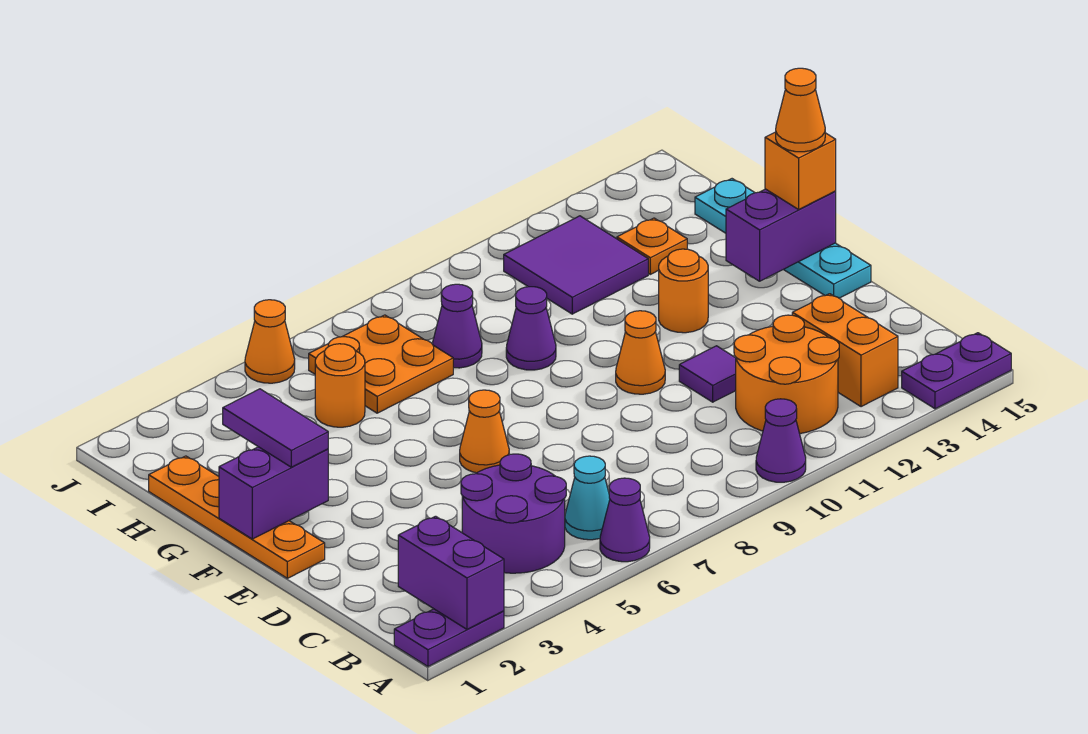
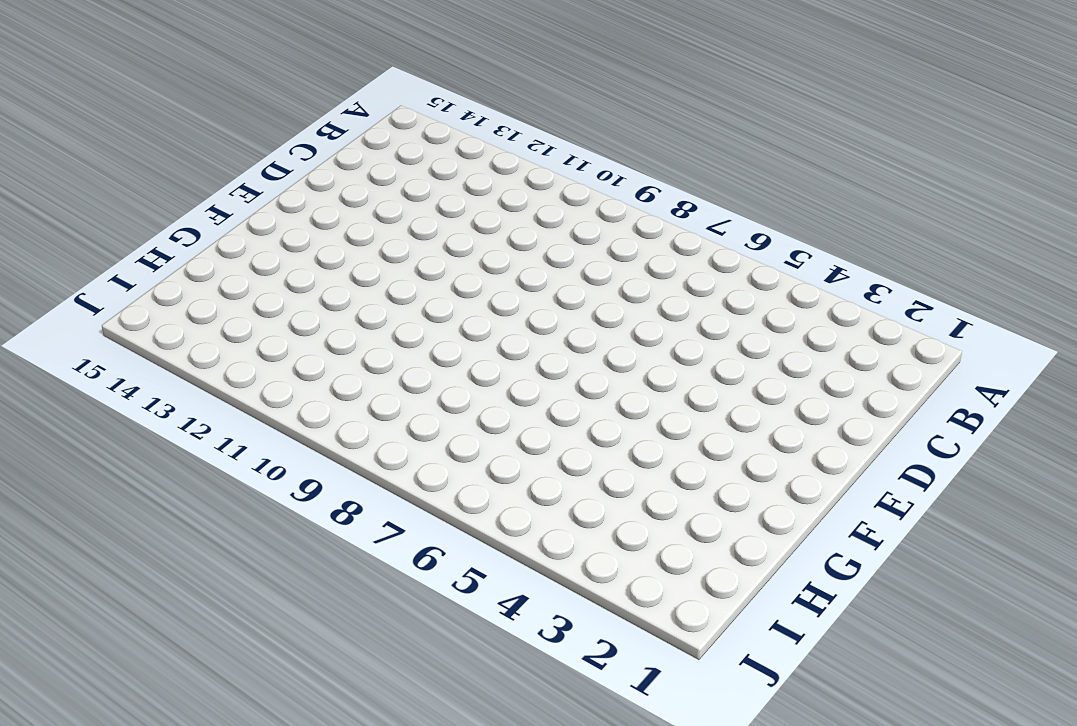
none -> purple plate A1:A2 level 1
none -> purple cone A6 level 1
none -> purple cone A10 level 1

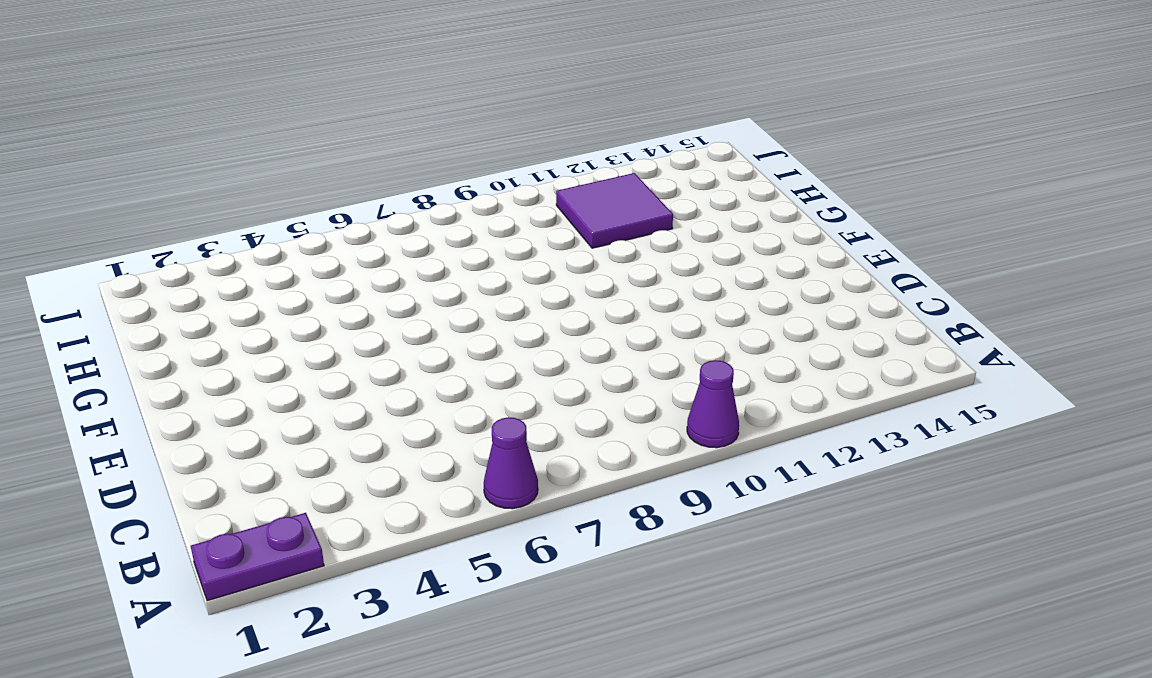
none -> purple plate A14:A15 level 1
none -> purple round brick B4:C5 level 1
none -> cyan cone B6 level 1

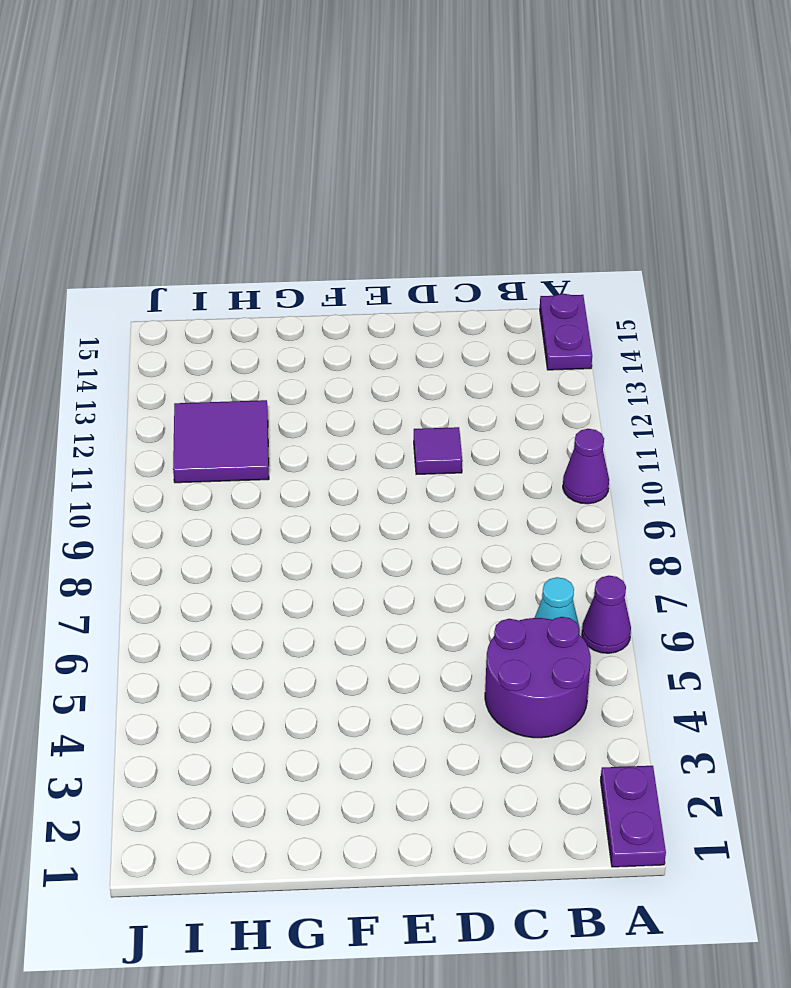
none -> orange round brick B11:C12 level 1
none -> orange brick B13:C13 level 1
none -> orange plate E1:H1 level 1

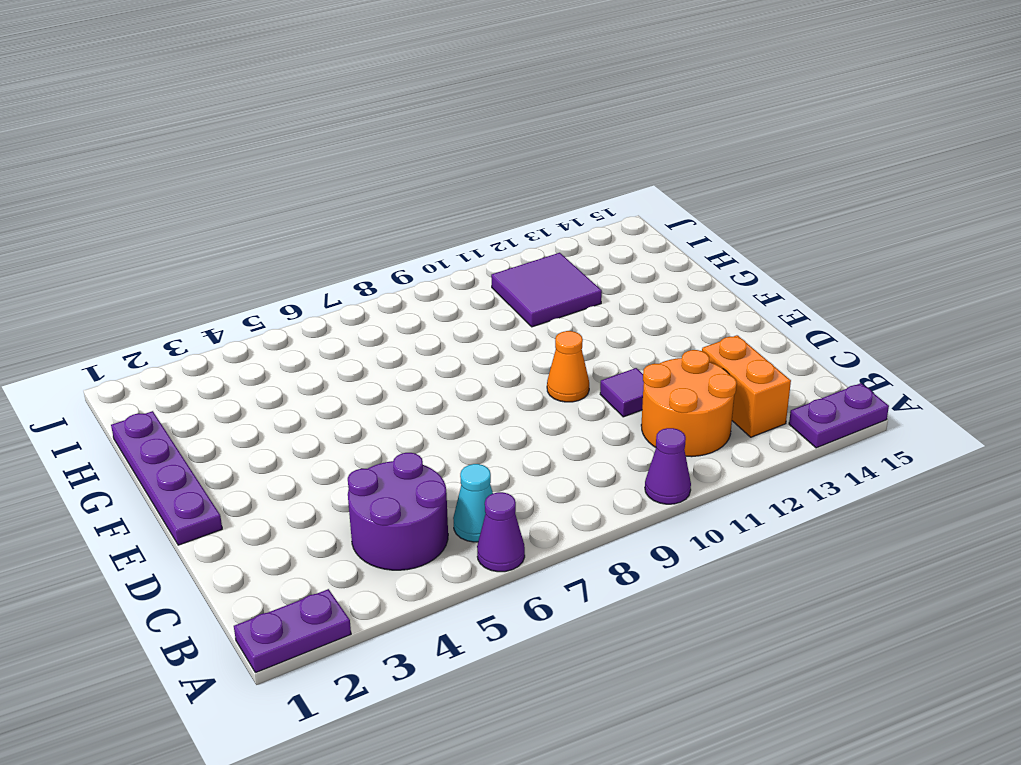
purple plate E1:H1 level 1 -> orange plate E1:H1 level 1
none -> orange cone E6 level 1
none -> cyan plate E15:H15 level 1
none -> orange round brick F12 level 1

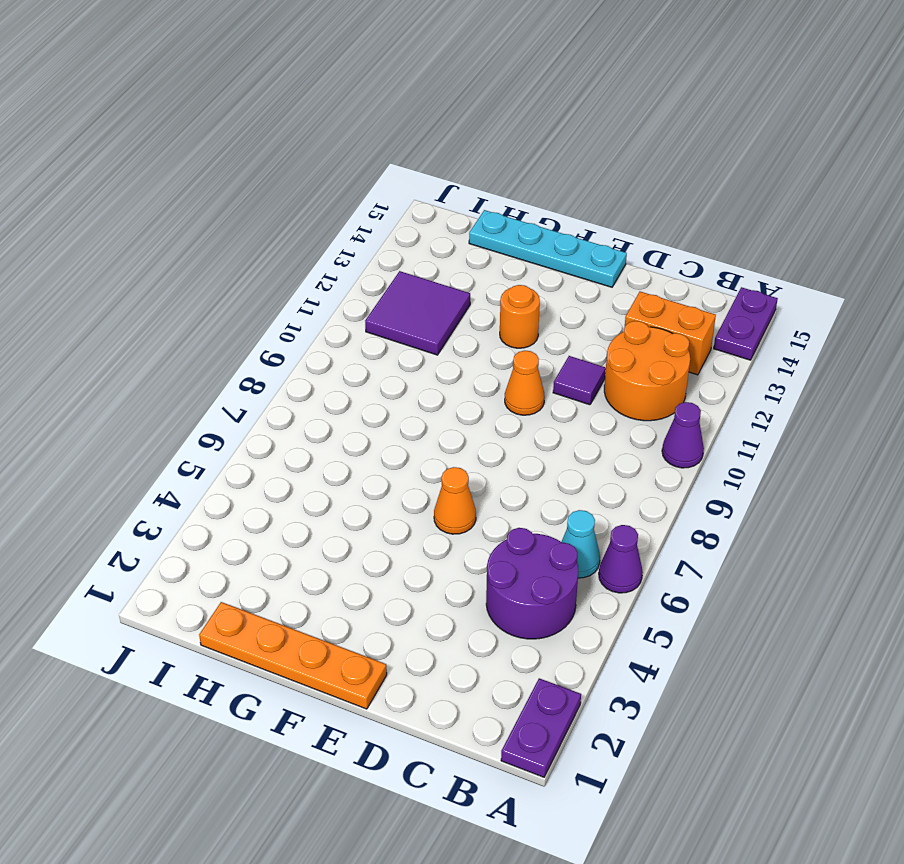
none -> purple cone G9 level 1
none -> orange round brick H5 level 1
none -> orange plate H6:I7 level 1

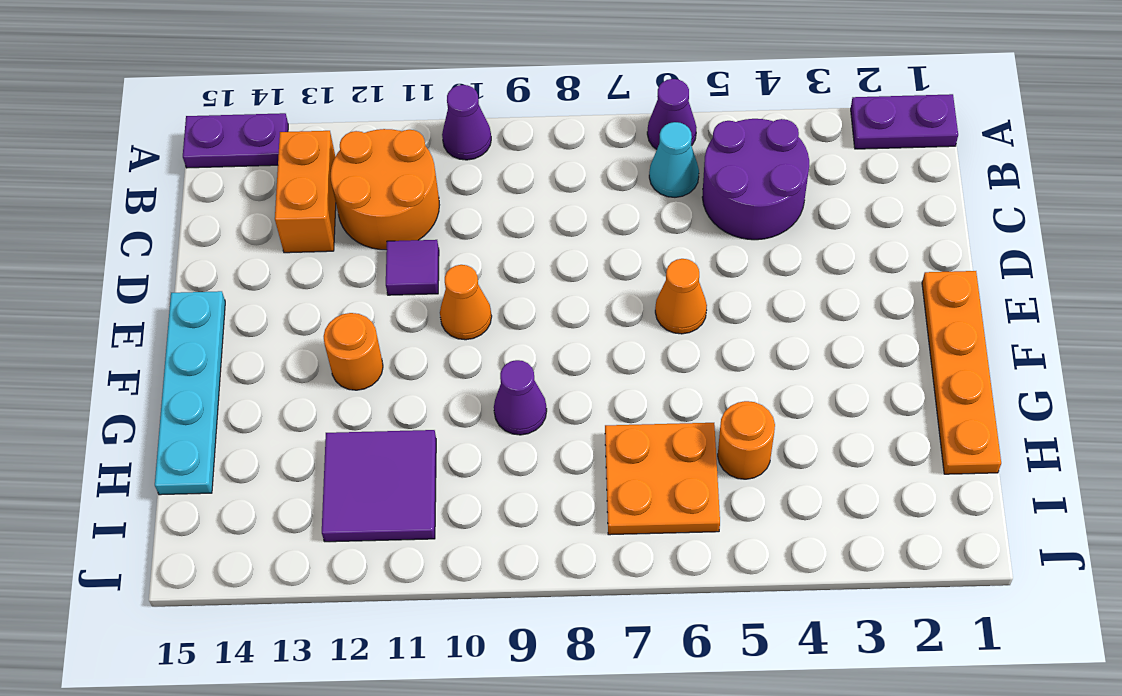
none -> purple cone H8 level 1
none -> orange plate H13 level 1
none -> orange cone J5 level 1

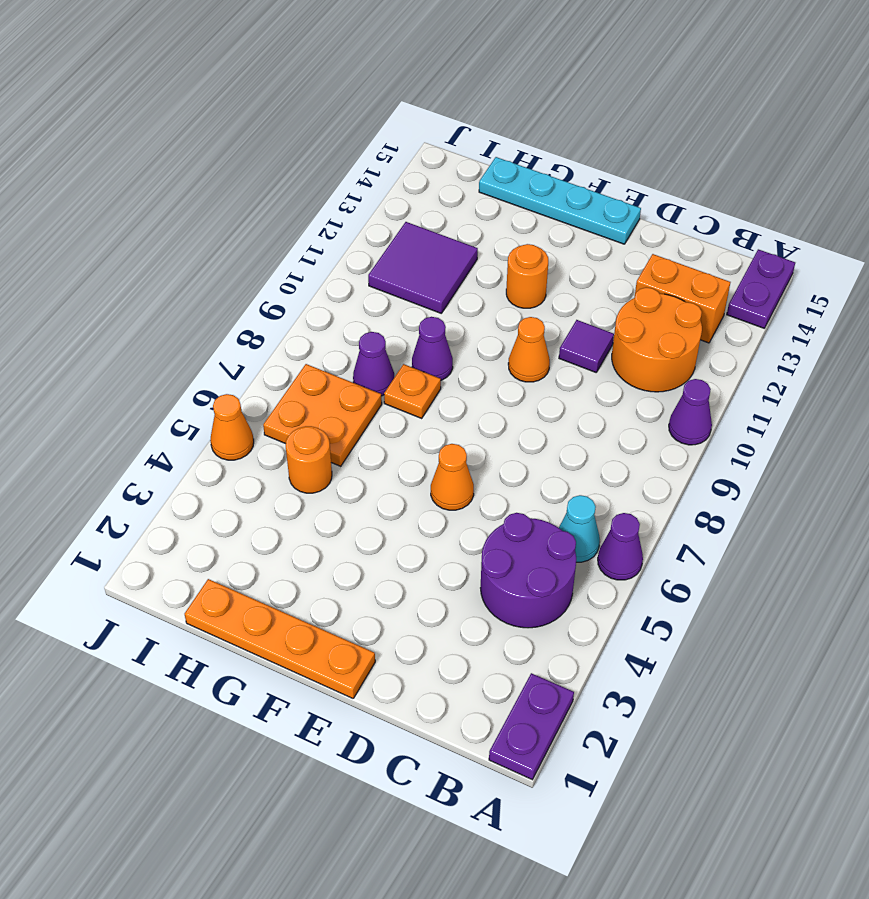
orange plate G8 level 1 -> orange plate H13 level 1
none -> purple brick A2:B2 level 2
none -> purple brick F1:F2 level 2
none -> purple brick F14:F15 level 2

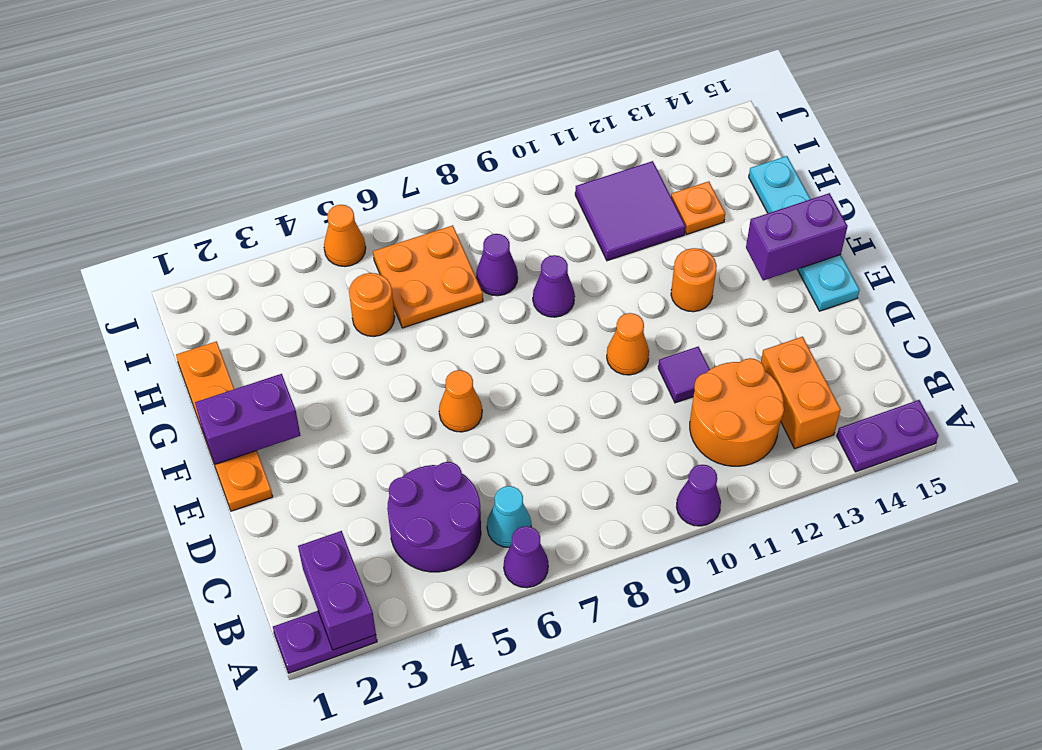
none -> purple tile F2:G2 level 3
none -> orange brick F15 level 3
none -> orange cone F15 level 4

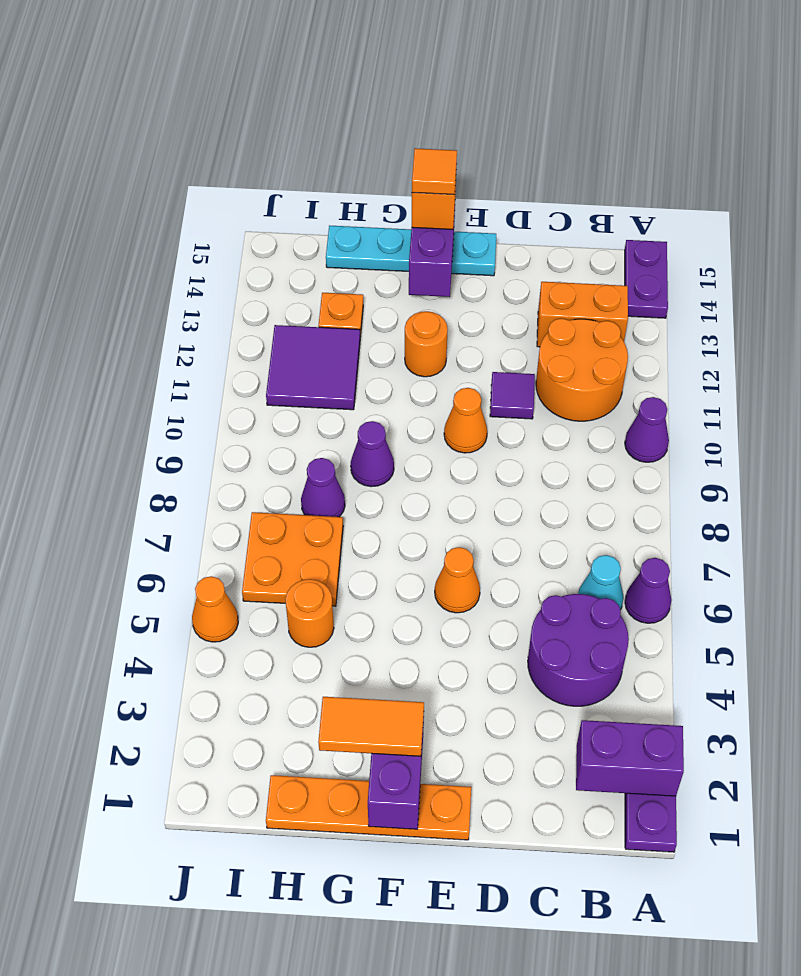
orange tile F2:G2 level 3 -> purple tile F2:G2 level 3
orange tile F15 level 4 -> orange cone F15 level 4

